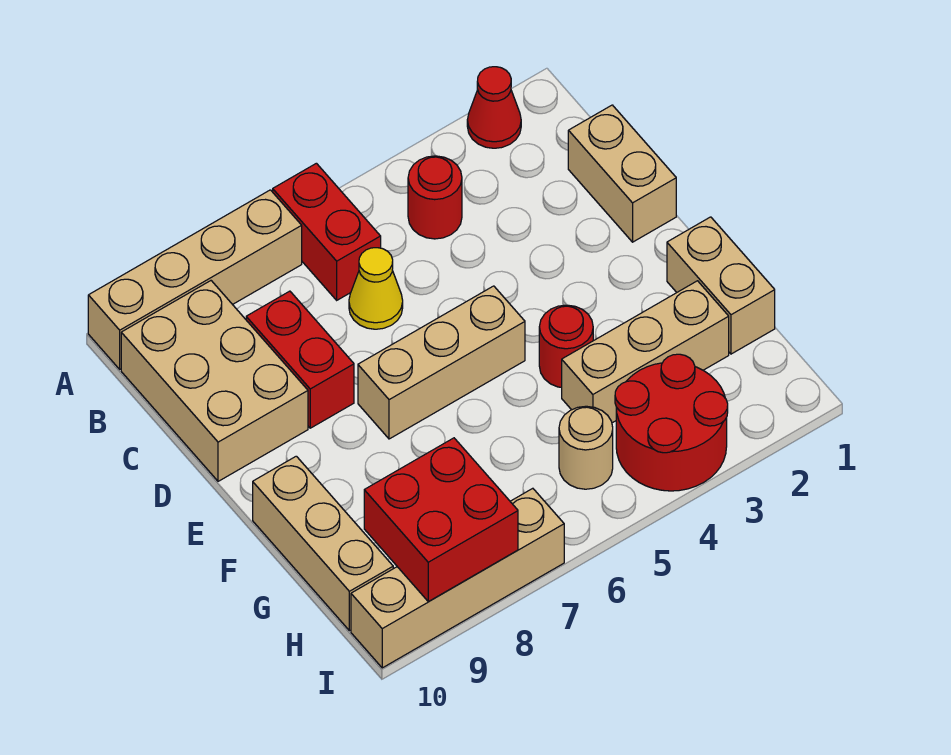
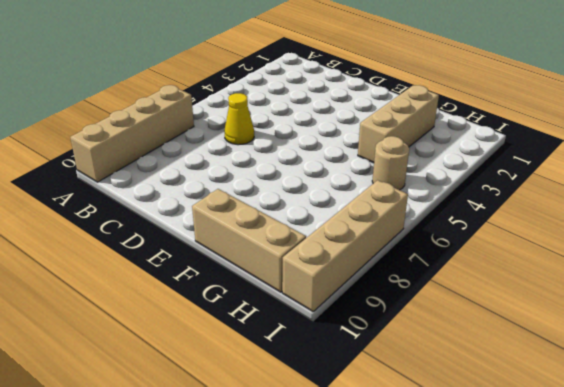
none -> red cone A2 level 1
none -> red brick A6:B6 level 1
none -> red round brick B4 level 1

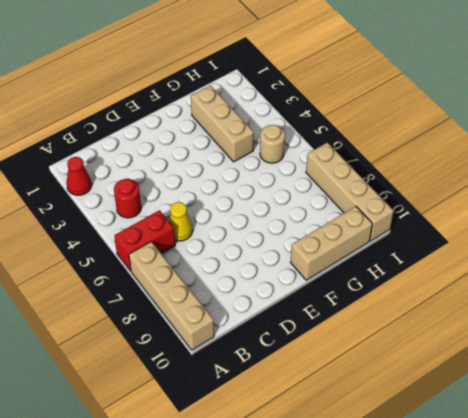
none -> tan brick B9:D10 level 1
none -> tan brick C1:D1 level 1
none -> red brick C8:D8 level 1

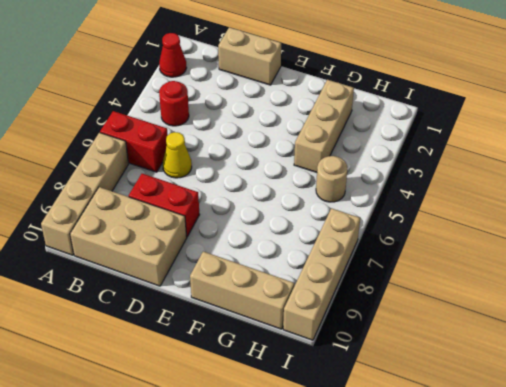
none -> tan brick E5:E7 level 1
none -> tan brick F1:G1 level 1
none -> red round brick F4 level 1

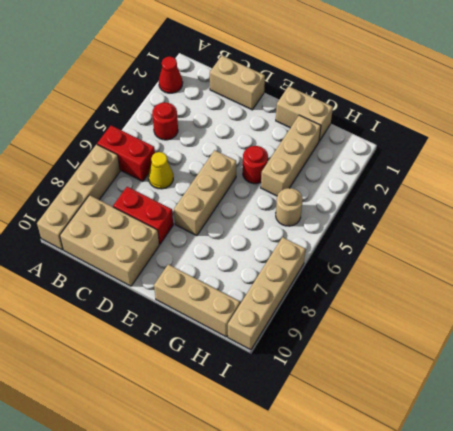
none -> red round brick H3:I4 level 1
none -> red brick H8:I9 level 2

